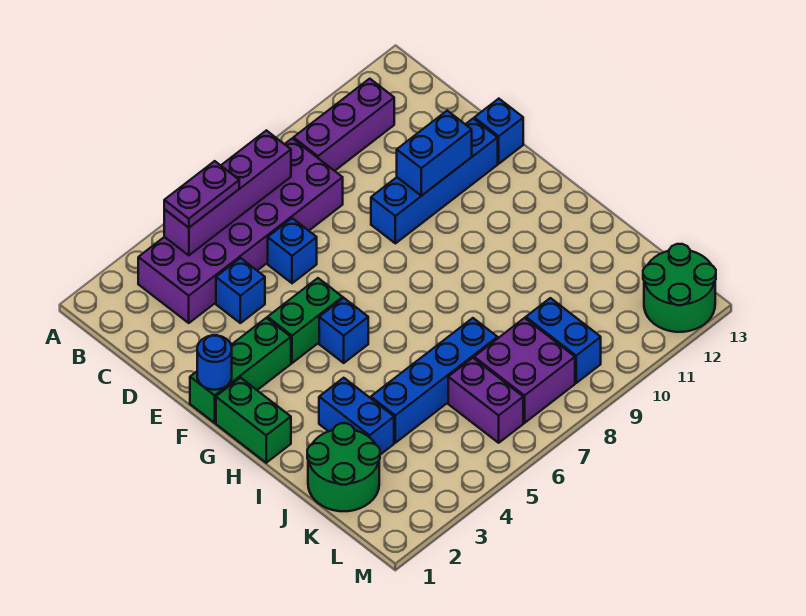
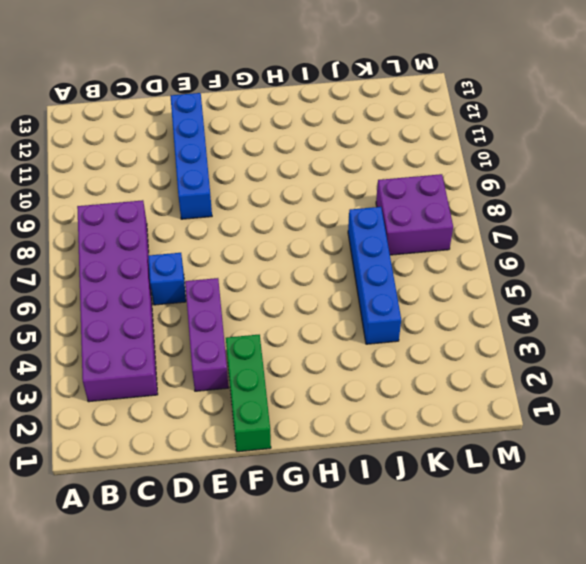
purple brick E3:E5 level 1 -> purple brick B9:B11 level 1
none -> blue brick D4 level 1
none -> blue brick E13 level 1
none -> green brick F4:F5 level 1

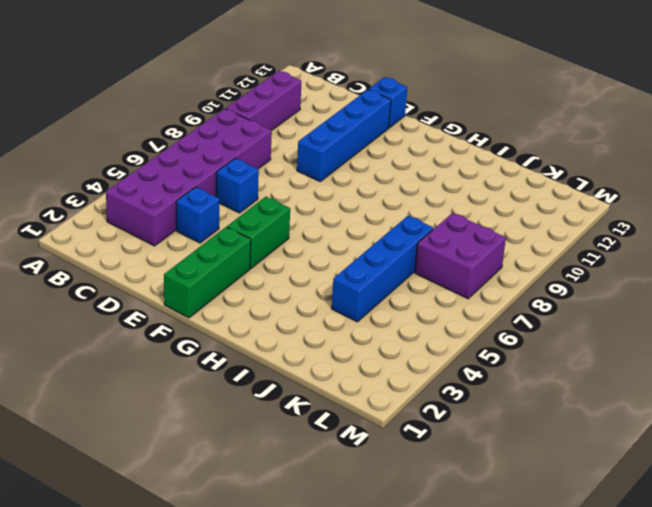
none -> green brick G1:H1 level 1
none -> blue brick G5 level 1
none -> blue brick I3:J3 level 1

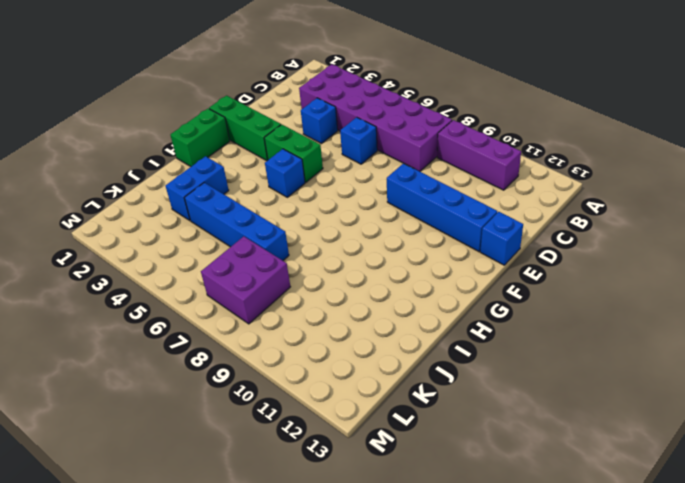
none -> green round brick J1:K2 level 1
none -> purple brick K6:L6 level 1
none -> blue brick K9:L9 level 1

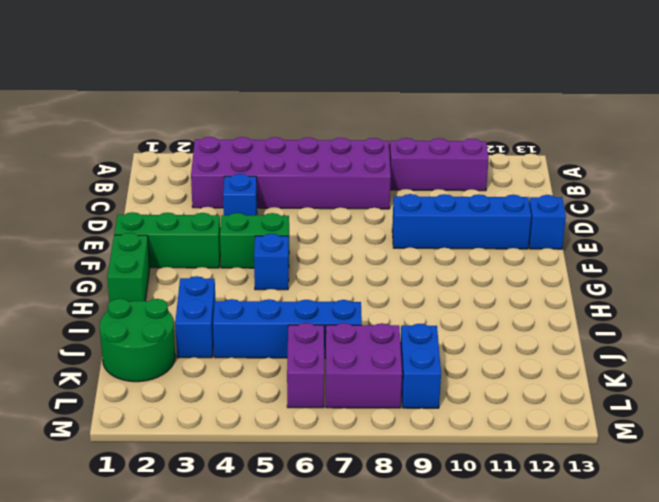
none -> blue brick D6 level 1
none -> green round brick L12:M13 level 1
none -> purple brick B4:B7 level 2

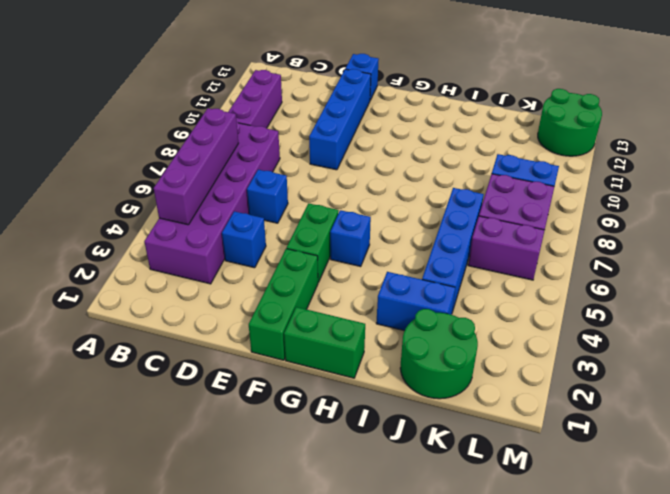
none -> blue brick E10:E11 level 2
none -> blue round brick F1 level 2
none -> purple plate B4:B5 level 3

